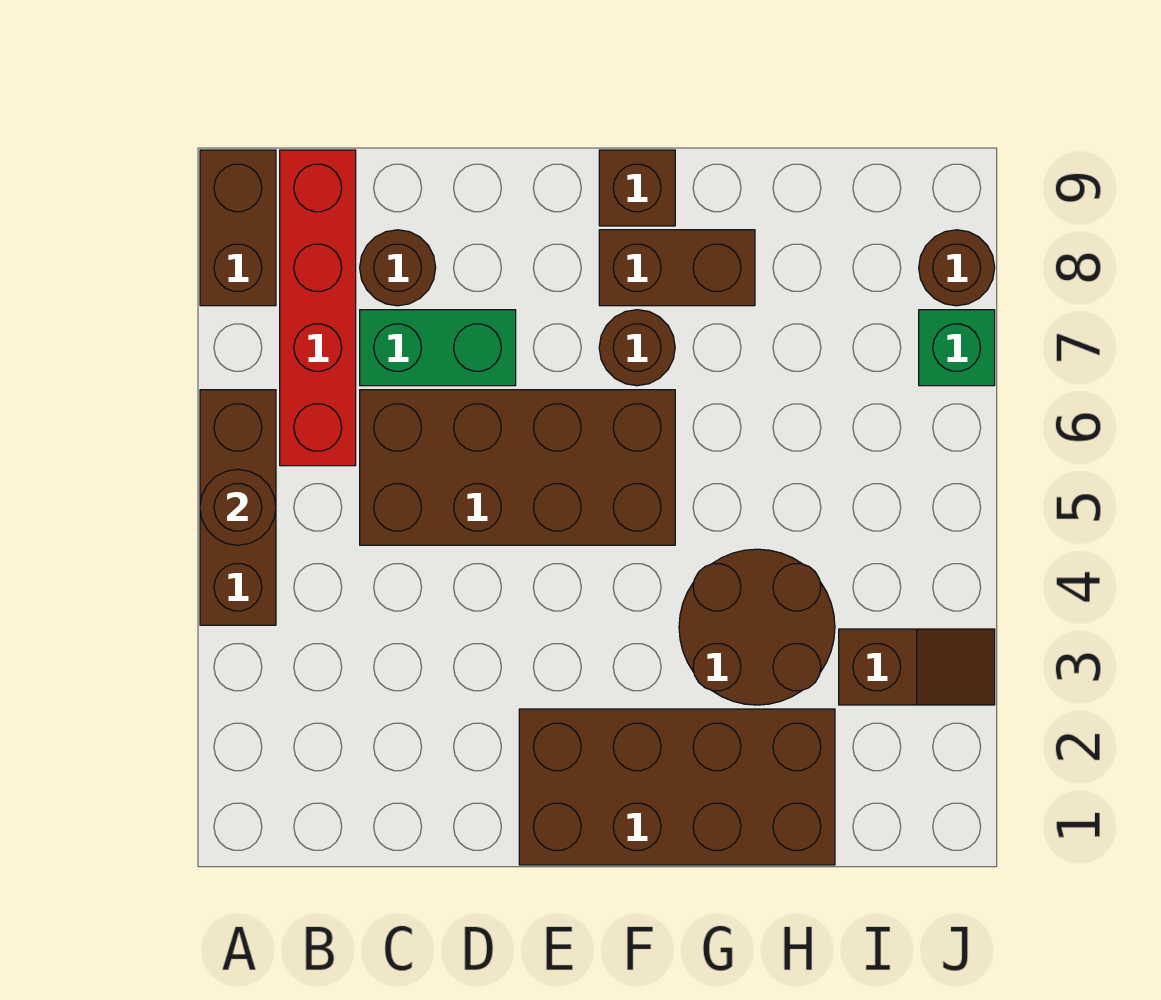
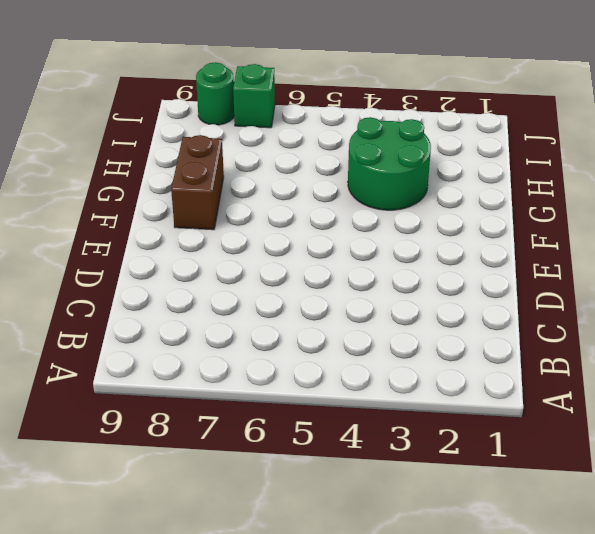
green round brick G3:H4 level 1 -> brown round brick G3:H4 level 1
green round brick J8 level 1 -> brown round brick J8 level 1
none -> brown brick A4:A6 level 1
none -> brown brick A8:A9 level 1
none -> red brick B6:B9 level 1

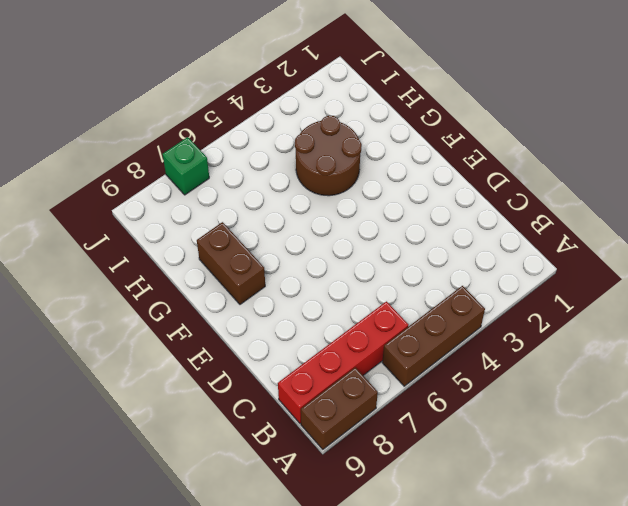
none -> brown brick C5:F6 level 1
none -> green brick C7:D7 level 1
none -> brown round brick C8 level 1

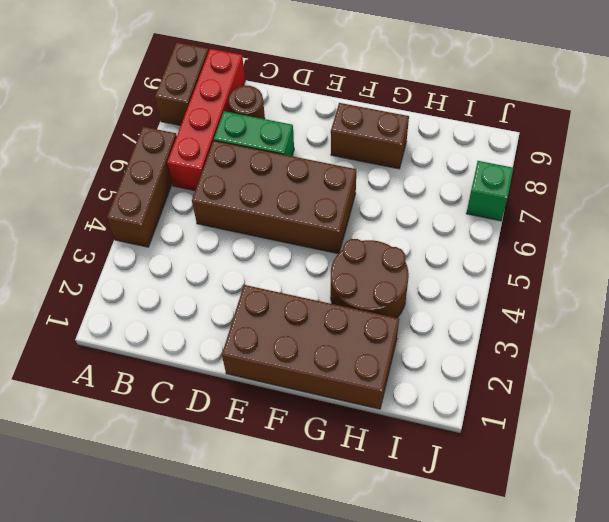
none -> brown round brick F7 level 1
none -> brown brick F9 level 1
none -> brown slope I3:J3 level 1 top I

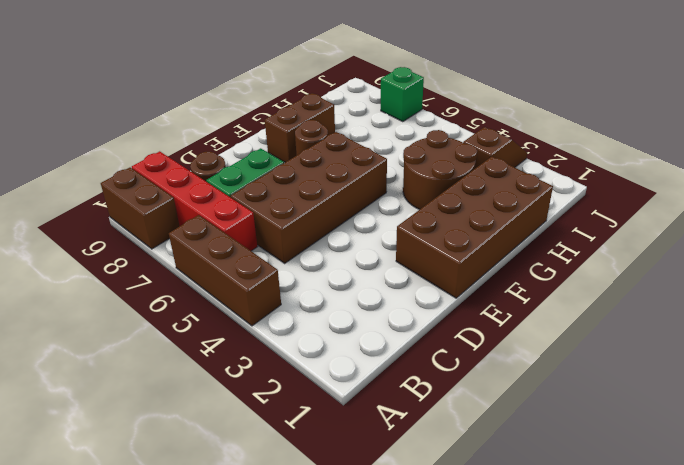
none -> brown brick F9 level 1
none -> brown round brick J8 level 1
none -> brown round brick A5 level 2

